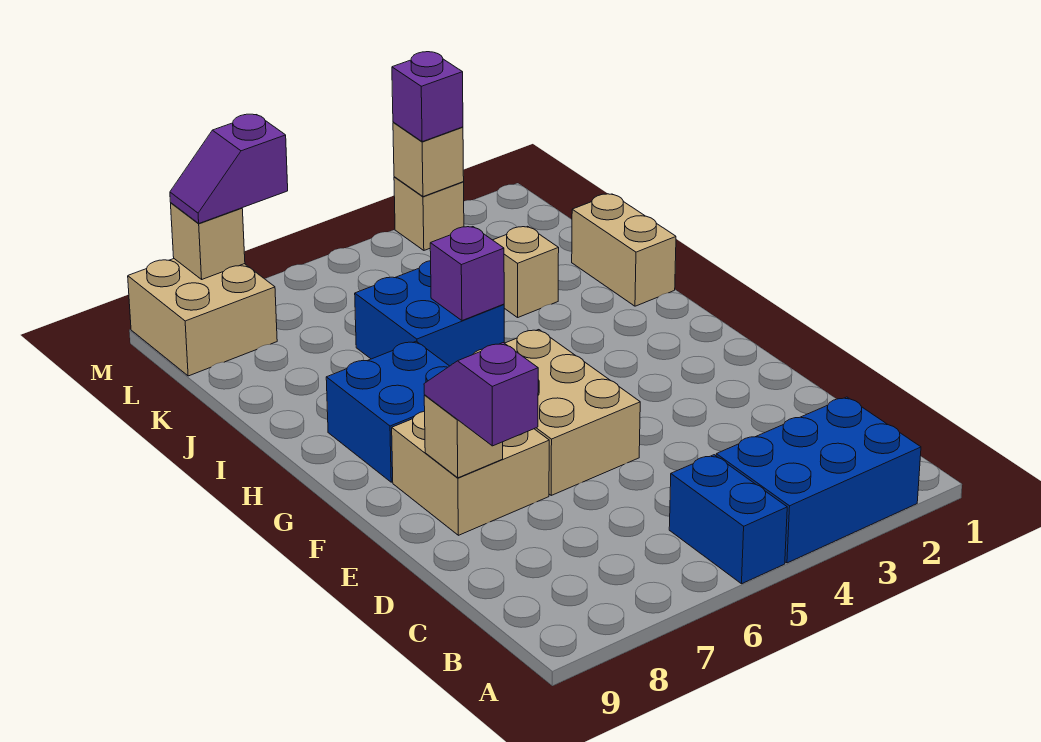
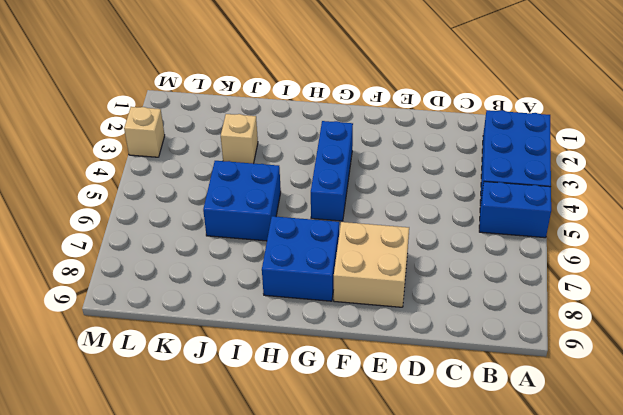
blue brick G3:G5 level 1 -> tan brick E5:G6 level 1
none -> tan brick I1:J1 level 1
none -> tan brick L8:M9 level 1
none -> tan brick E8 level 2

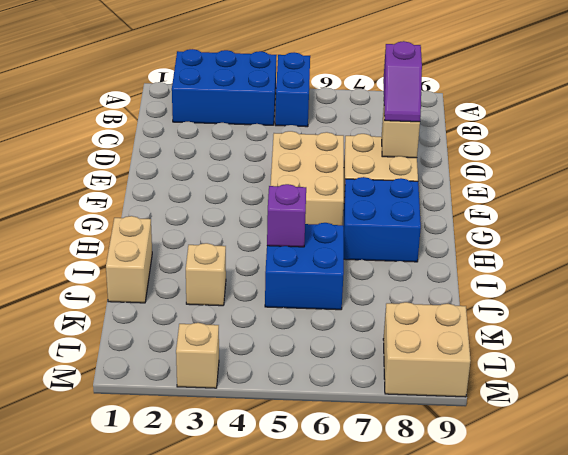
none -> tan brick M3 level 2
none -> tan brick M8 level 2
none -> purple brick M3 level 3

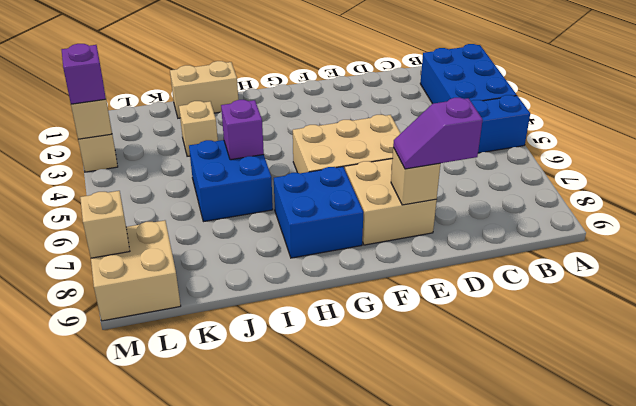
none -> purple slope M7:M8 level 3 top 7

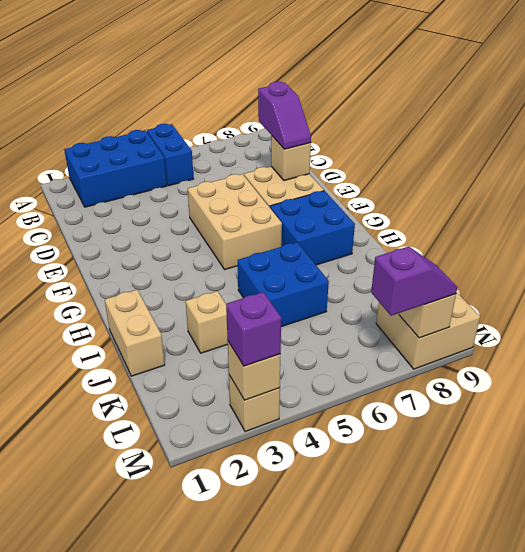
none -> purple brick I5 level 2

